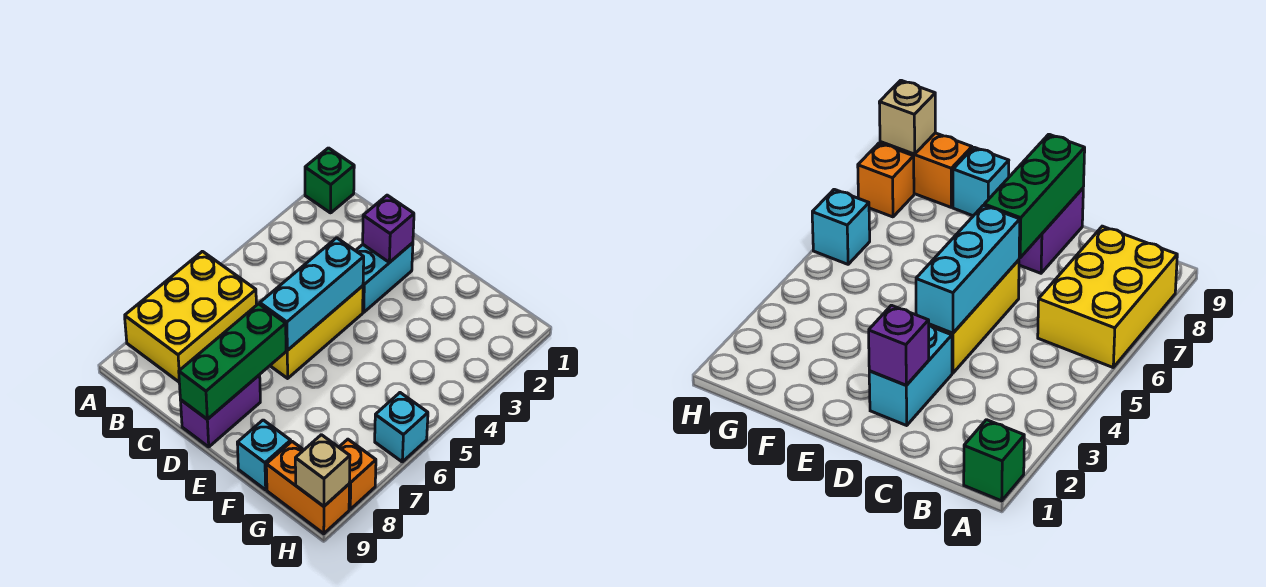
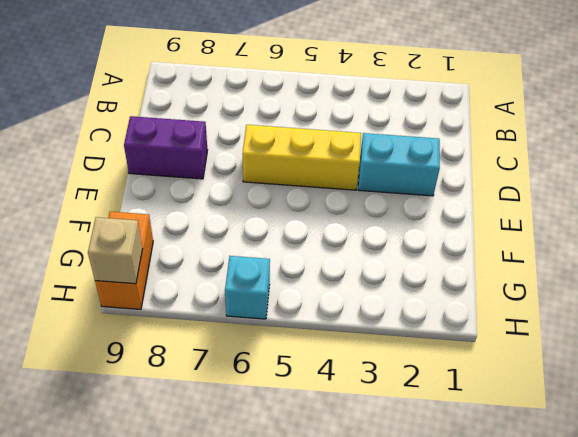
none -> green brick A1 level 1
none -> yellow brick A6:B8 level 1
none -> cyan brick F9 level 1

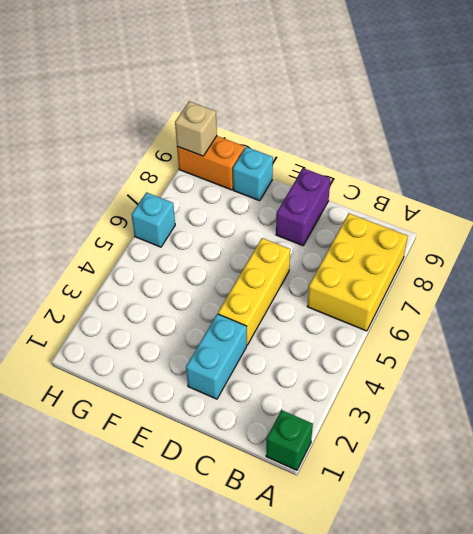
none -> orange brick H8 level 1
none -> purple brick D2 level 2
none -> cyan brick D4:D6 level 2

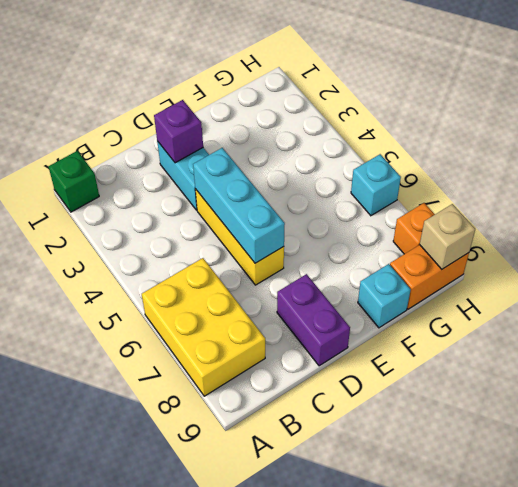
none -> green brick D7:D9 level 2

